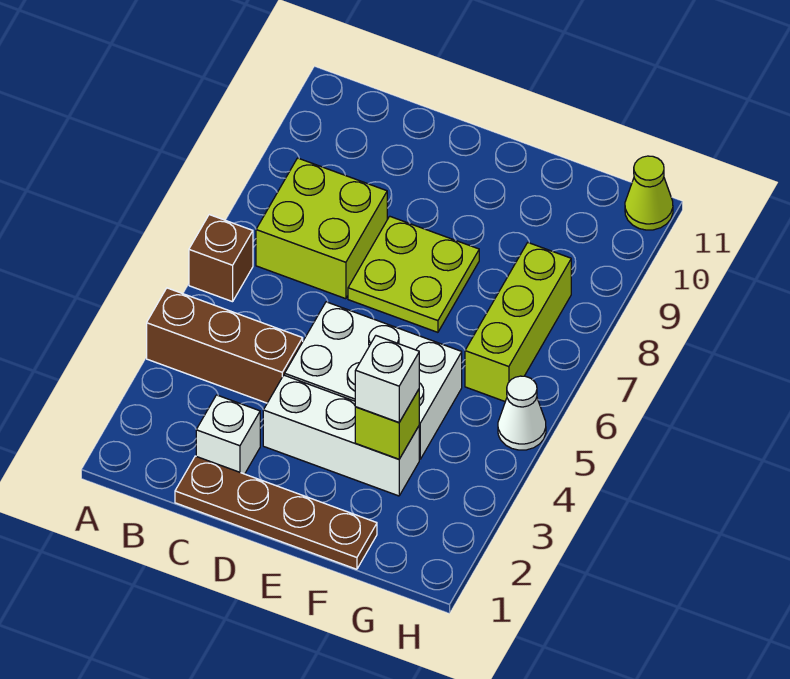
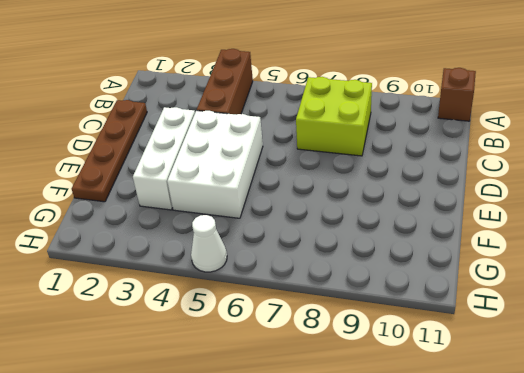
brown brick A11 level 1 -> brown brick A6 level 1
none -> white brick C2 level 1
none -> lime plate D7:E8 level 1
none -> lime brick G6:G8 level 1

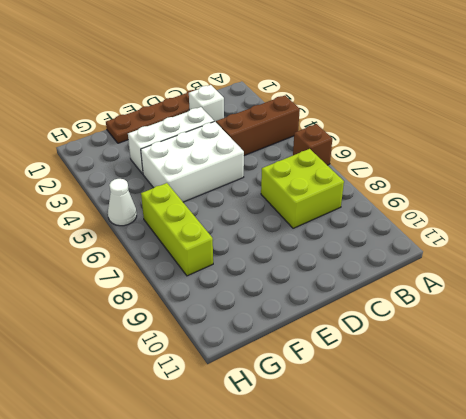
none -> lime plate D7:E8 level 1
none -> lime cone H11 level 1
none -> lime brick F3 level 2

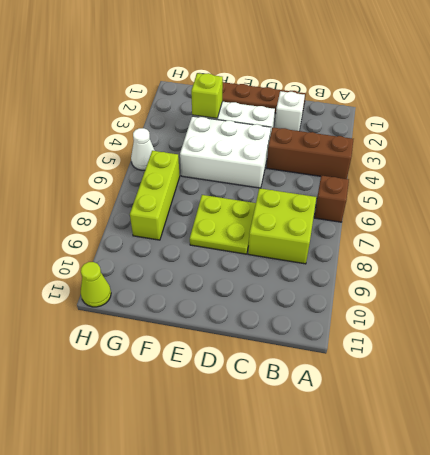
none -> white brick F3 level 3

